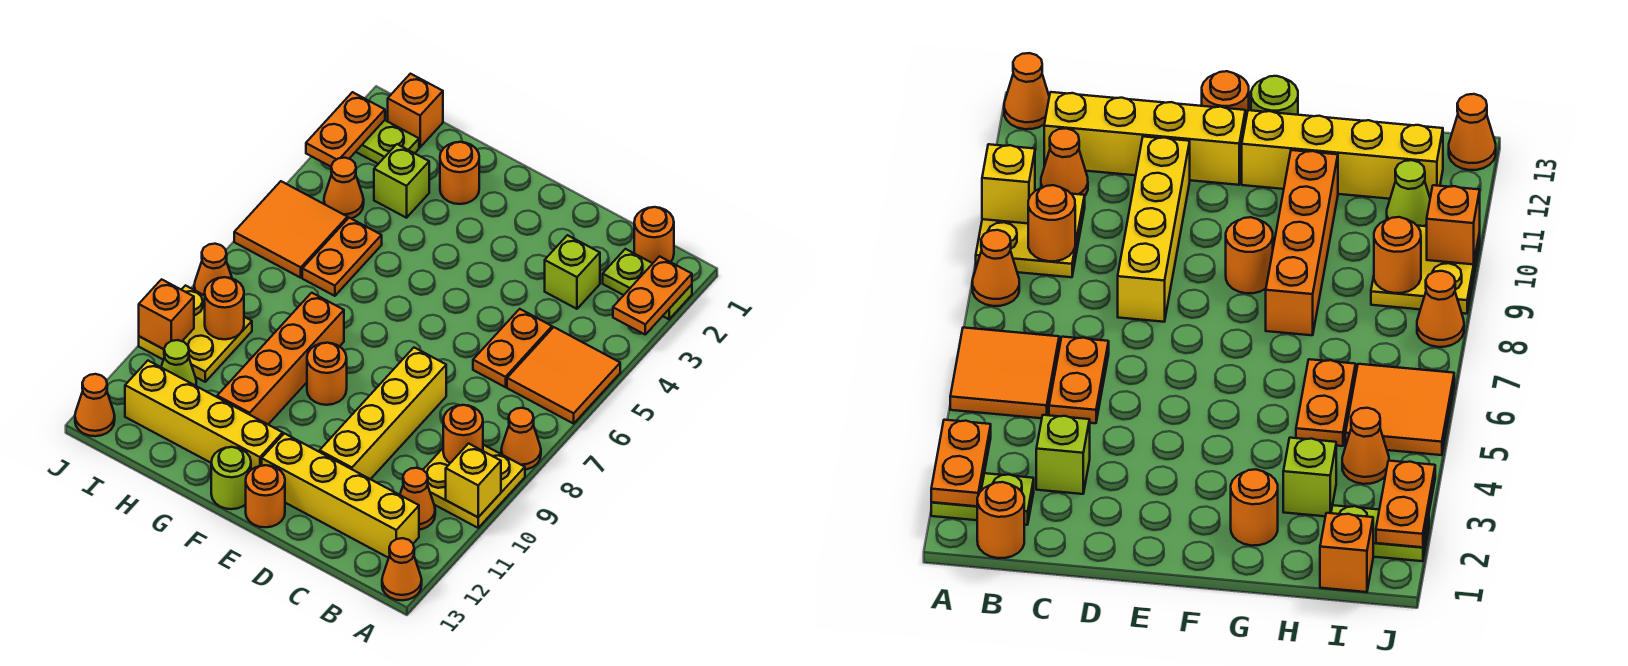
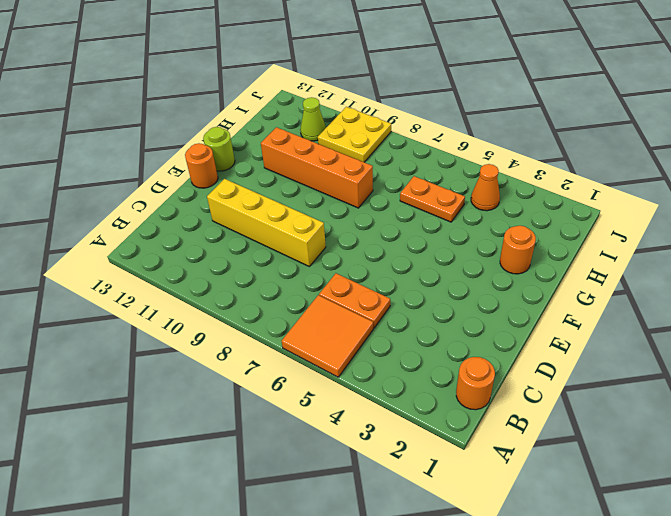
none -> lime plate A2:B2 level 1
none -> orange cone A8 level 1
none -> yellow plate A9:B10 level 1
none -> orange cone A13 level 1

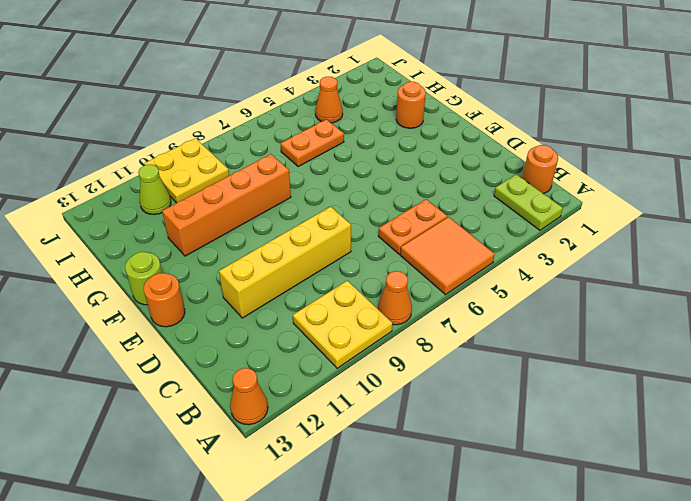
none -> orange cone B11 level 1
none -> yellow brick B12:E12 level 1
none -> lime brick C3 level 1
none -> orange round brick F9 level 1

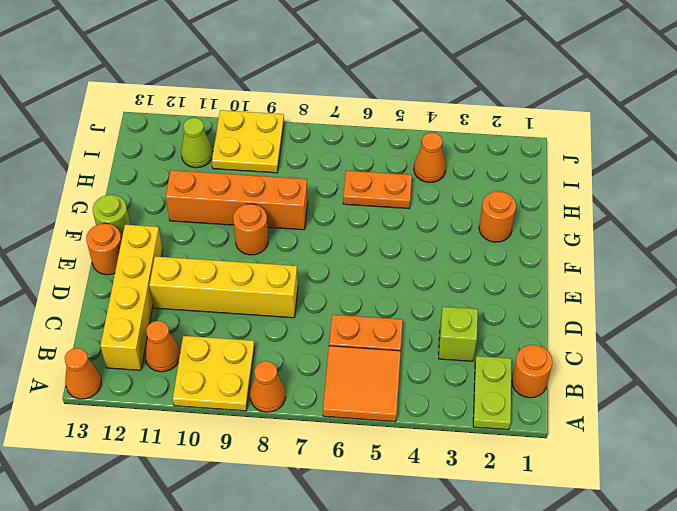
none -> yellow brick F12:I12 level 1
none -> lime brick H3 level 1
none -> orange brick I1 level 1
none -> lime plate I2:J2 level 1

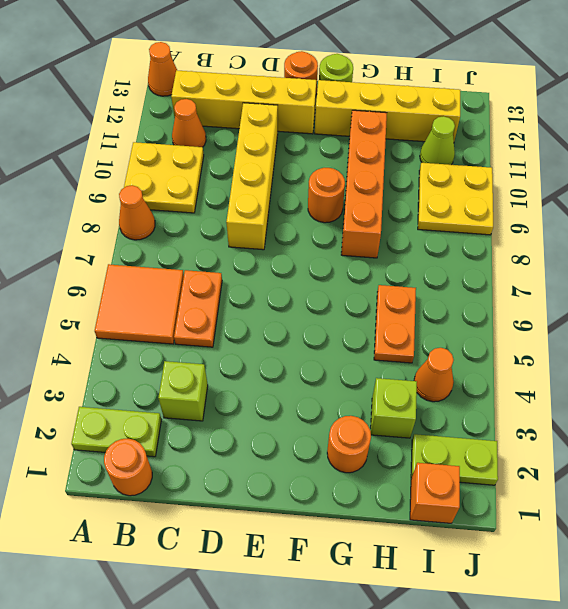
none -> orange tile I5:J6 level 1
none -> orange cone J8 level 1
none -> orange cone J13 level 1
none -> orange plate A2:A3 level 2

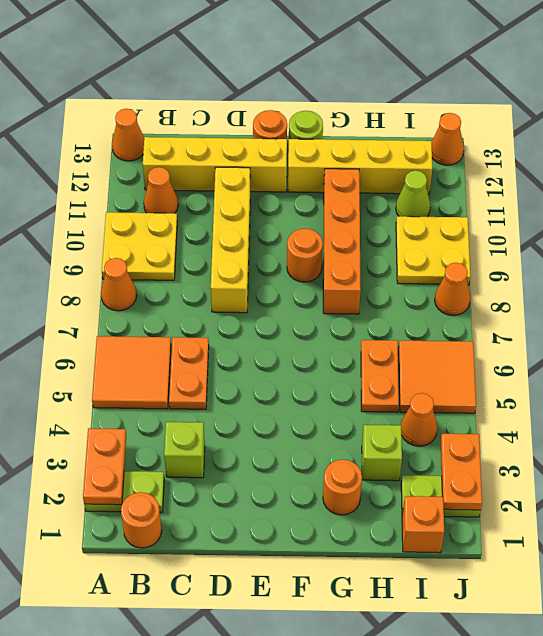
none -> yellow brick A10 level 2
none -> orange round brick B9 level 2
none -> orange round brick I9 level 2
none -> orange brick J10 level 2

